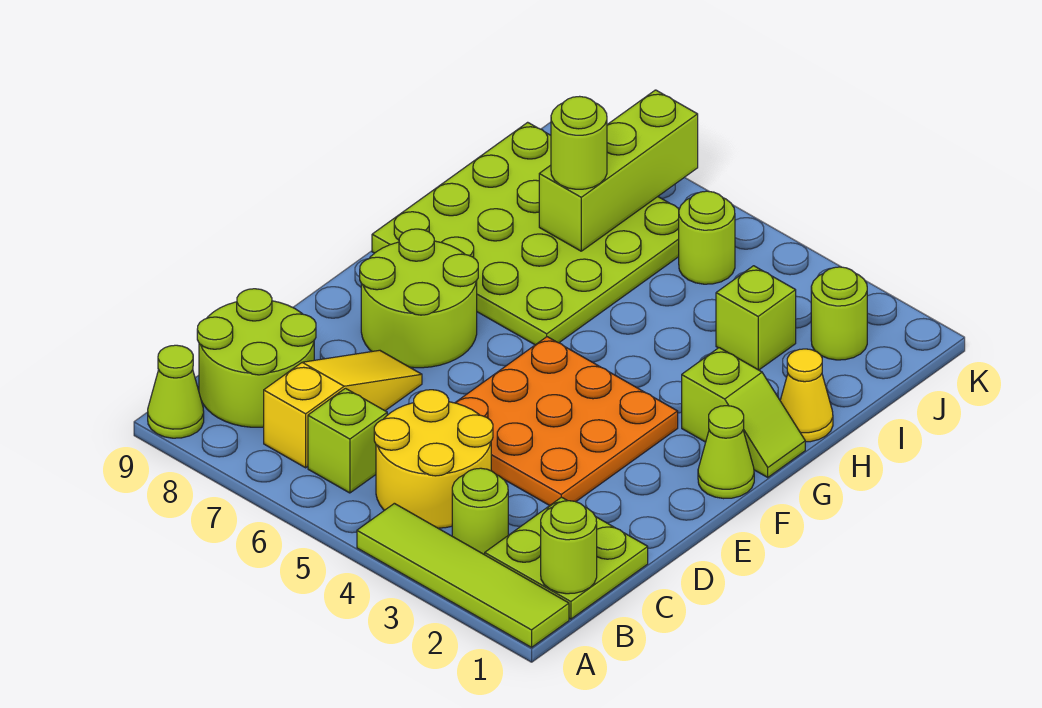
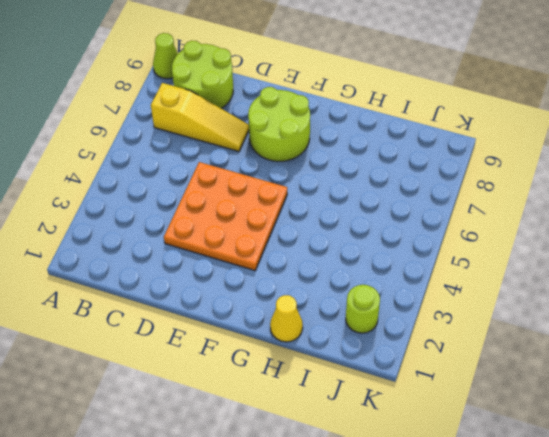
none -> lime tile A1:A4 level 1
none -> lime plate B1:C2 level 1
none -> lime round brick B3 level 1

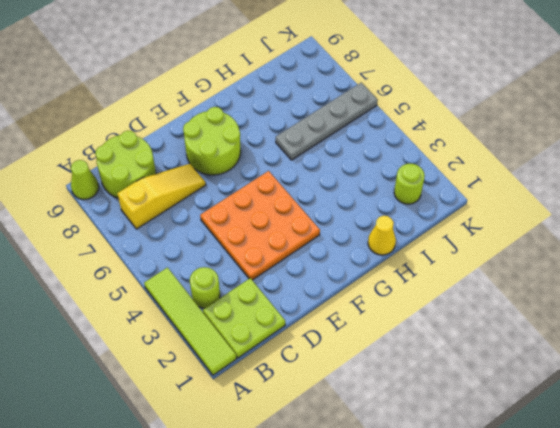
grey plate H6:K6 level 1 -> lime plate G6:J9 level 1
none -> yellow round brick B4:C5 level 1
none -> lime brick B6 level 1
none -> lime cone F1 level 1

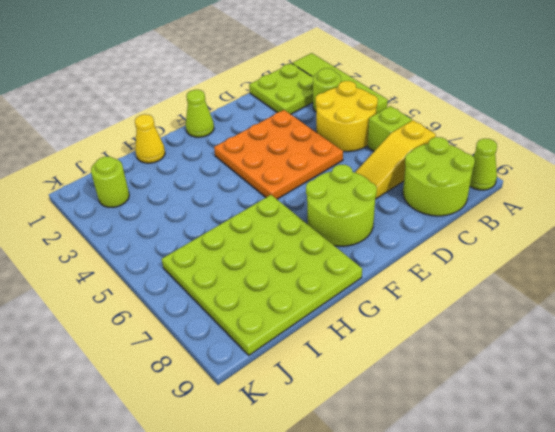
none -> lime slope G1:G2 level 1 top 2
none -> lime brick I3 level 1
none -> lime round brick J5 level 1

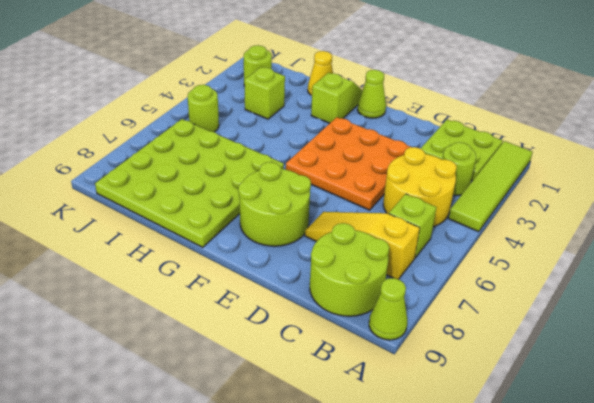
none -> lime round brick B1 level 2
none -> lime brick I7:K7 level 2
none -> lime round brick I7 level 3

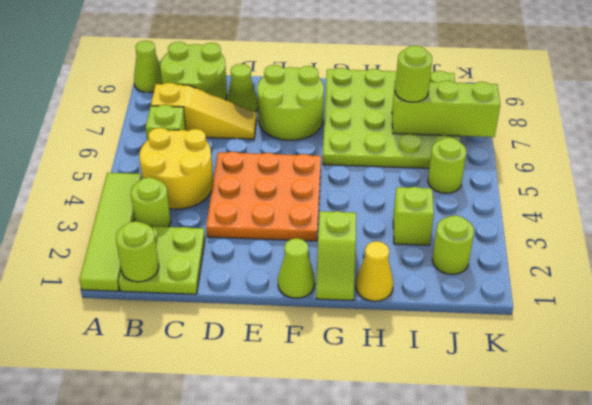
lime cone D8 level 1 -> none

